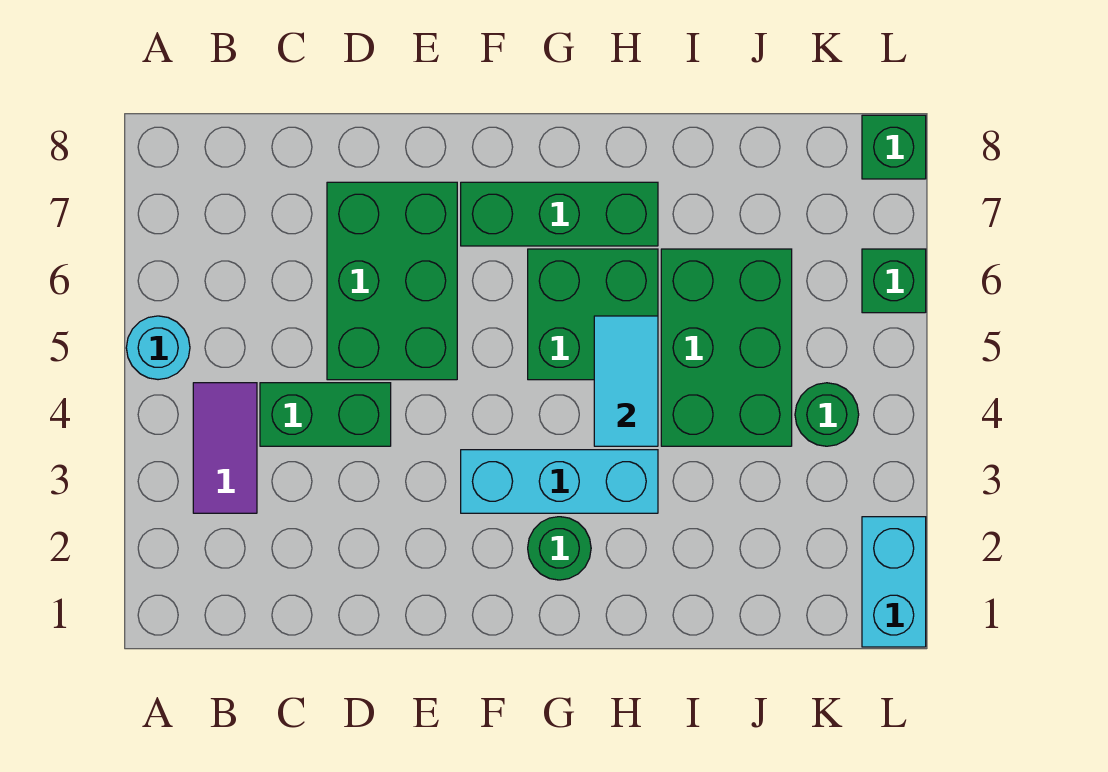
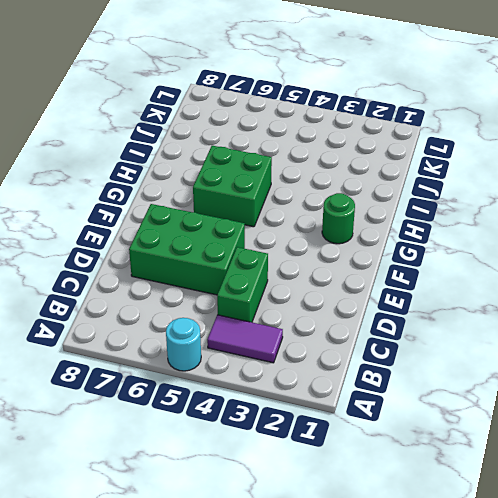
none -> cyan brick F3:H3 level 1
none -> green brick F7:H7 level 1
none -> green brick I4:J6 level 1

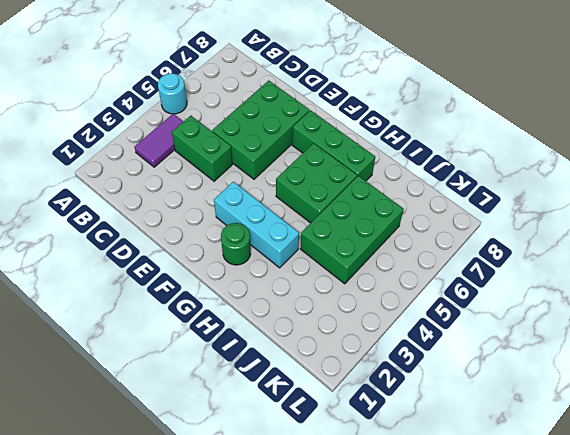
none -> green round brick K4 level 1
none -> cyan brick L1:L2 level 1
none -> green brick L6 level 1

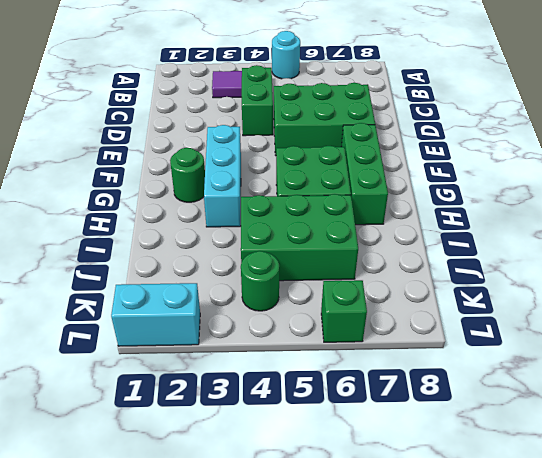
none -> green brick L8 level 1
none -> cyan tile H4:H5 level 2

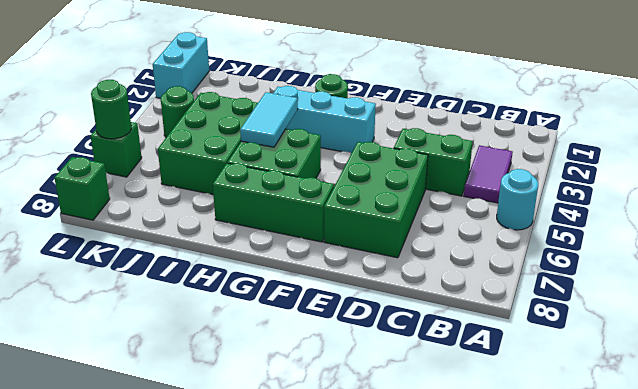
green round brick L6 level 2 -> none

